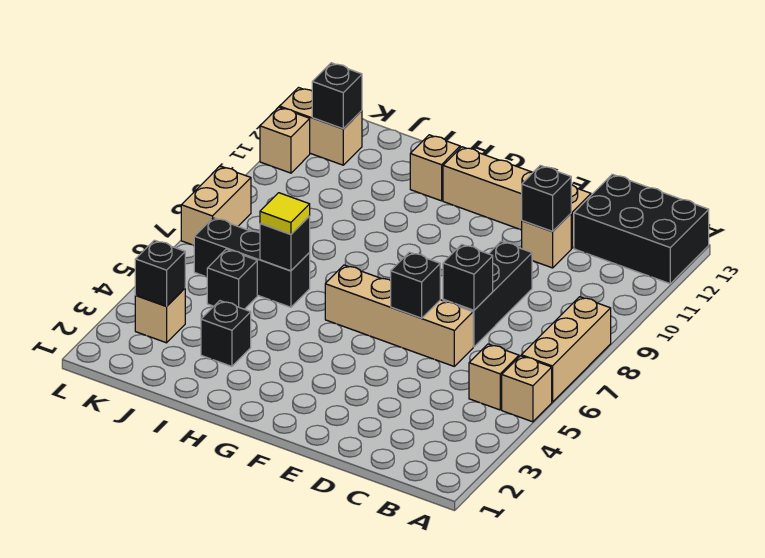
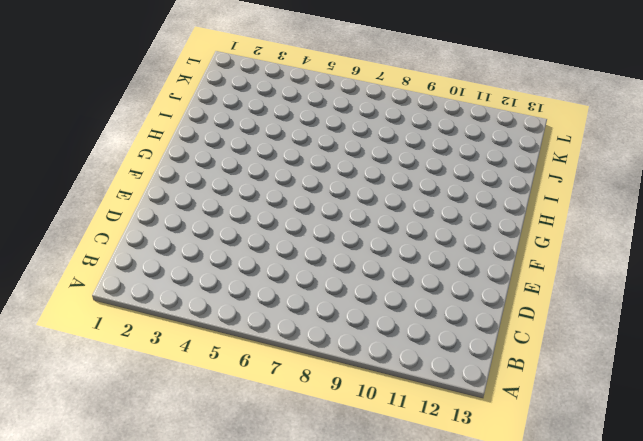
none -> tan brick A5 level 1
none -> tan brick A6:A8 level 1
none -> black brick A12:C13 level 1

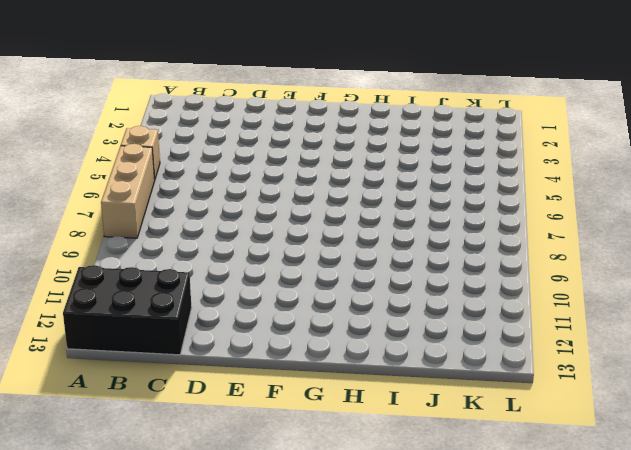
none -> tan brick B5 level 1
none -> tan brick D6:G6 level 1
none -> black brick D7:D9 level 1

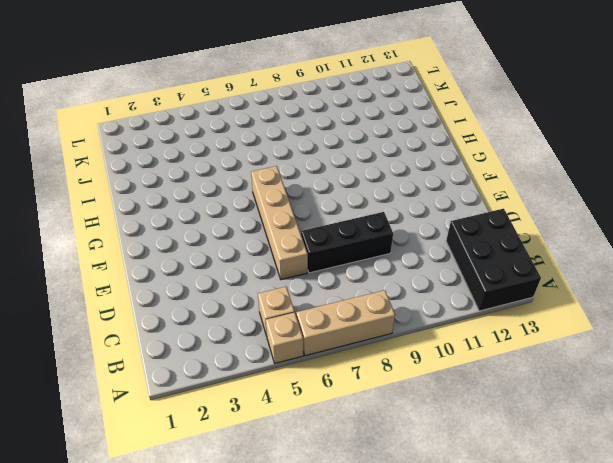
none -> tan brick D11 level 1
none -> tan brick D12:G12 level 1
none -> tan brick H12 level 1

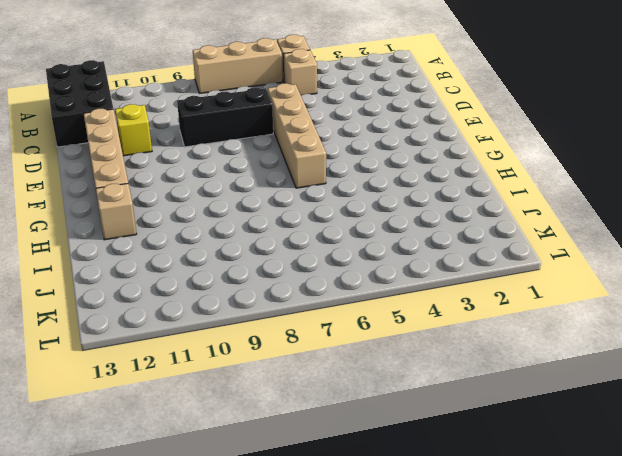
yellow brick D11 level 1 -> tan brick D11 level 1
none -> black brick I3 level 1
none -> black brick I6:K6 level 1
none -> black brick J5 level 1

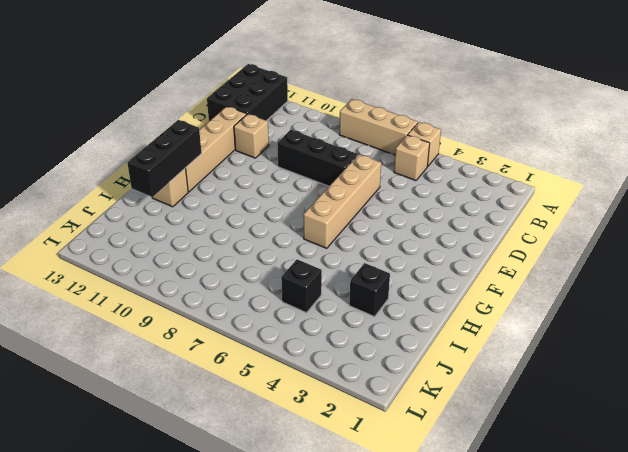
black brick G12:I12 level 2 -> black brick I6:K6 level 1
none -> tan brick K3 level 1
none -> tan brick K12:L12 level 1
none -> tan brick L7:L8 level 1

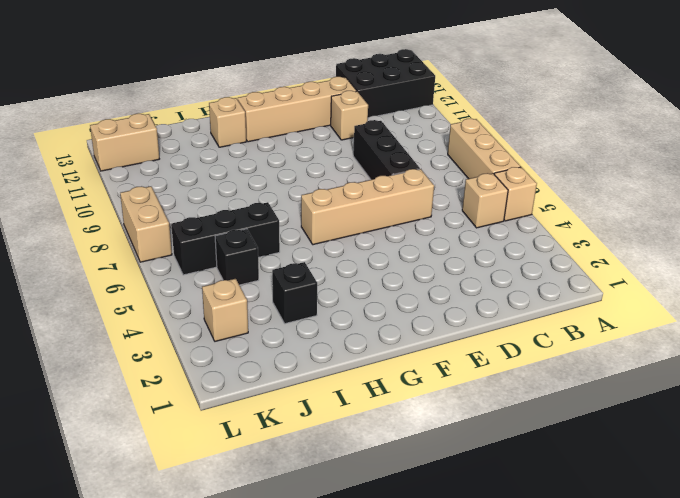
none -> tan brick L11 level 1
none -> black brick D7 level 2
none -> black brick D11 level 2

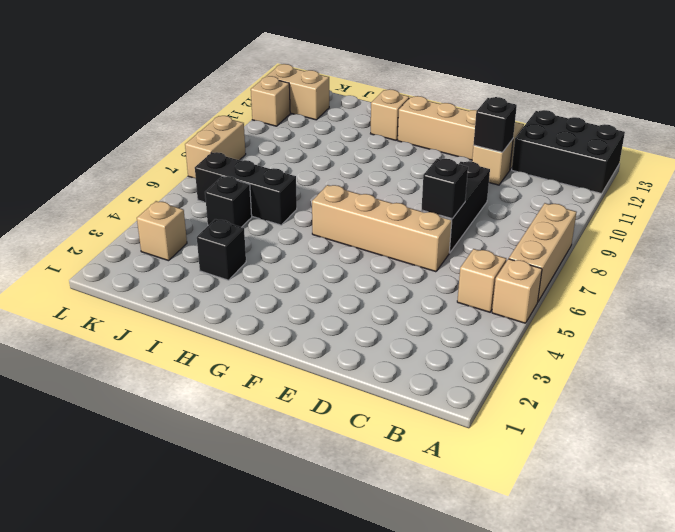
none -> black brick E6 level 2
none -> black brick I6 level 2
none -> black brick K3 level 2

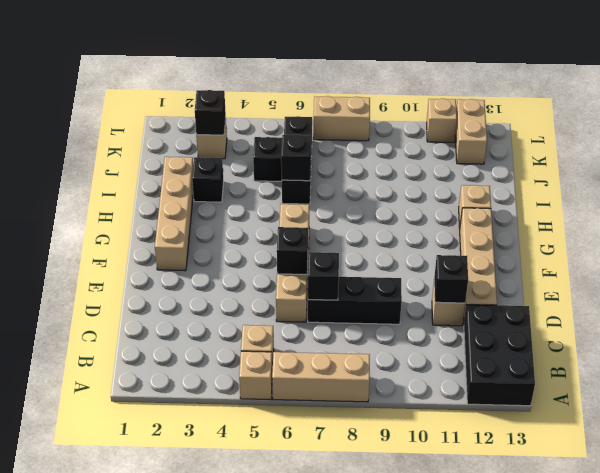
tan brick F2:I2 level 1 -> none
none -> black brick K12 level 2
none -> yellow tile I6 level 3

